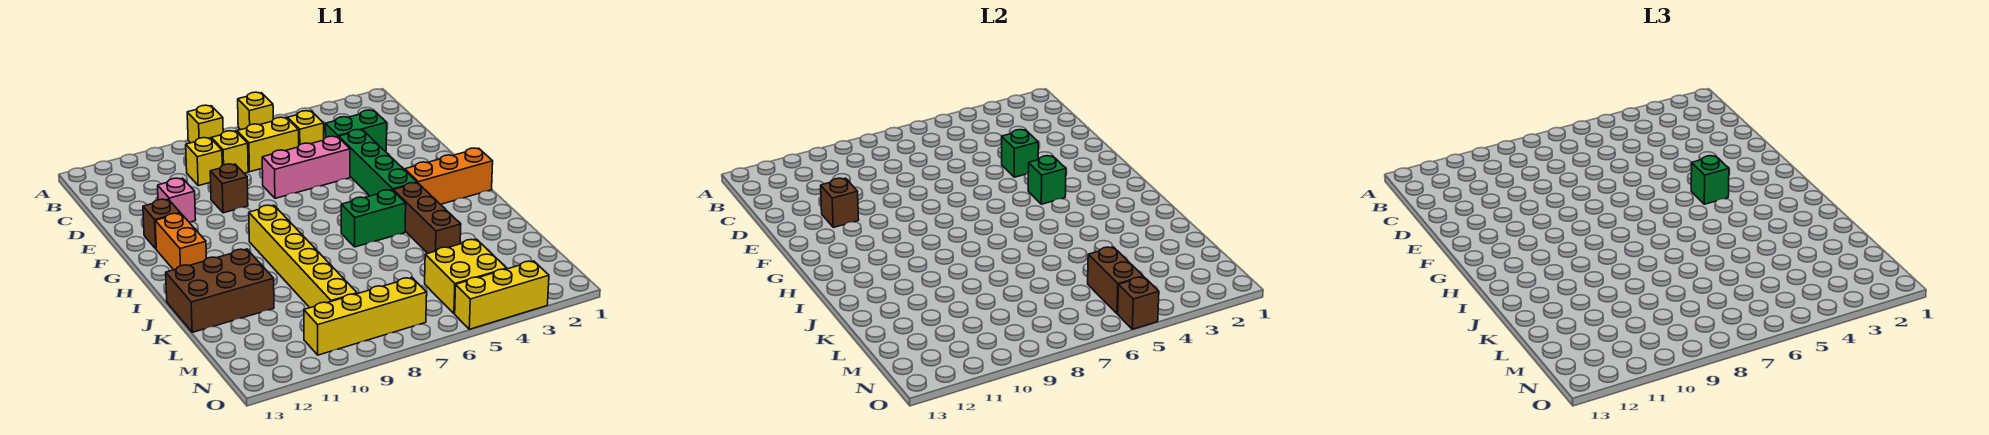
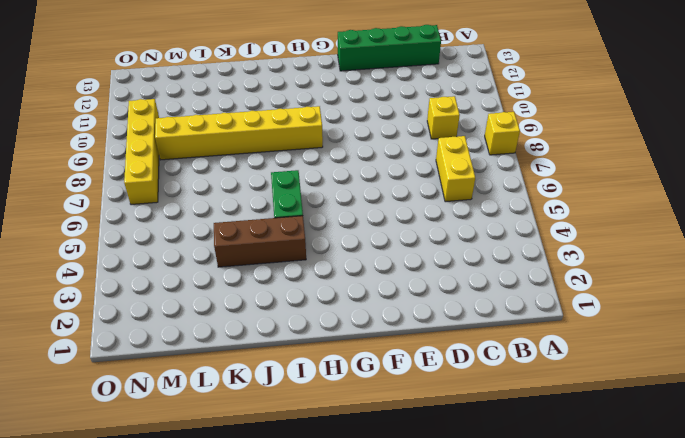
green brick C13:F13 level 1 -> green brick E4:H4 level 1
none -> yellow brick A6 level 1
none -> yellow brick C5 level 1
none -> yellow brick C8 level 1

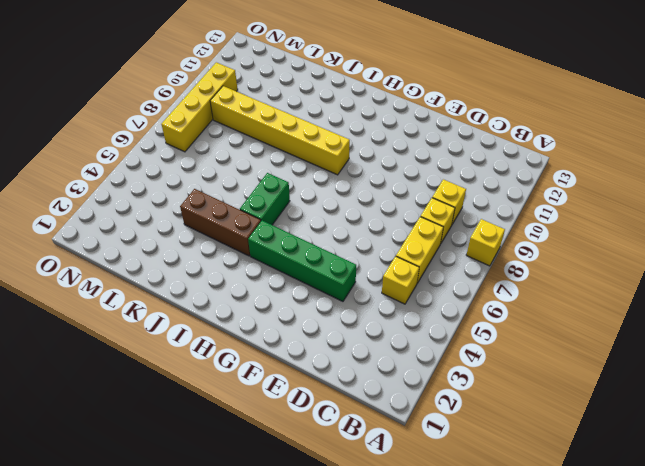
none -> yellow brick A6 level 1
none -> green brick D3:D4 level 1
none -> pink brick E5:E7 level 1

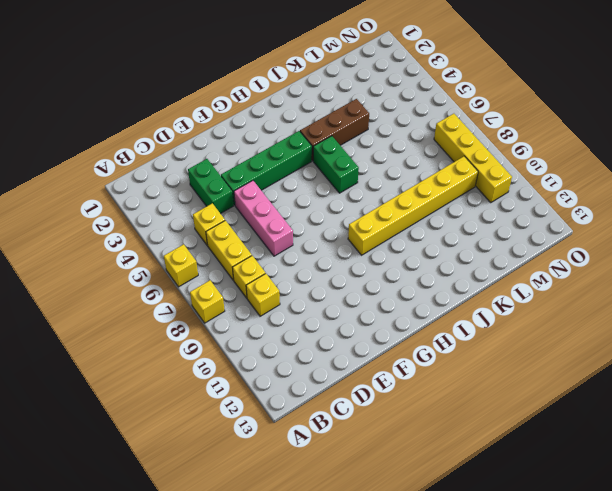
none -> brown brick E9 level 1
none -> pink brick E11 level 1
none -> brown brick F12 level 1

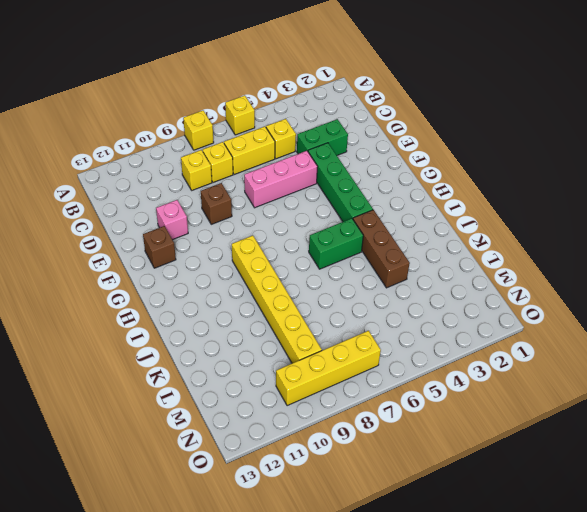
none -> orange brick G12:H12 level 1
none -> orange brick H1:H3 level 1
none -> brown brick J11:K13 level 1

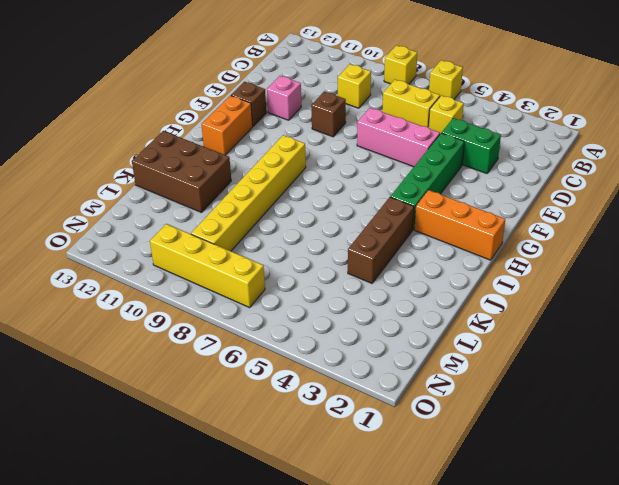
none -> yellow brick C8 level 1
none -> green brick I5:I6 level 1
none -> yellow brick M4:N5 level 1

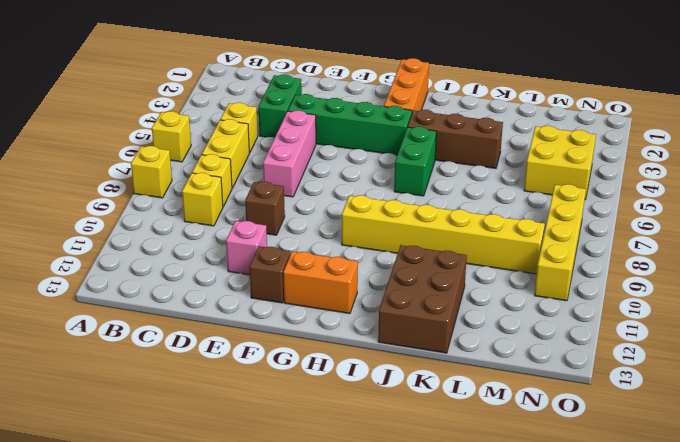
none -> yellow brick O3:O5 level 1
none -> green brick E4 level 2
none -> brown brick E11 level 2

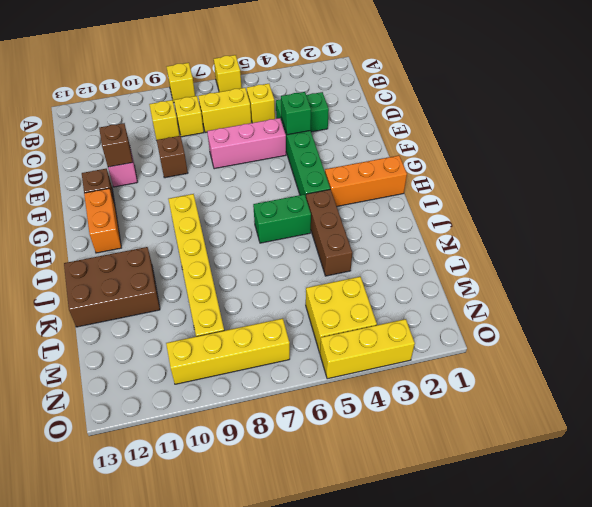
none -> green brick G4 level 2
none -> brown brick M5:N5 level 2
none -> brown brick O5 level 2

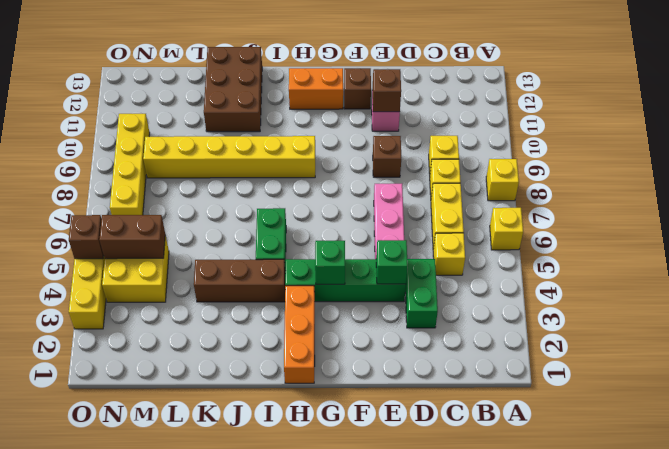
none -> green brick G4 level 3

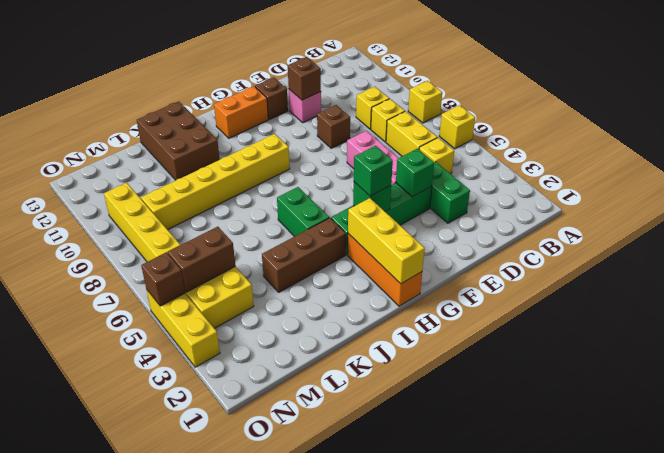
yellow brick H1:H3 level 2 -> none

